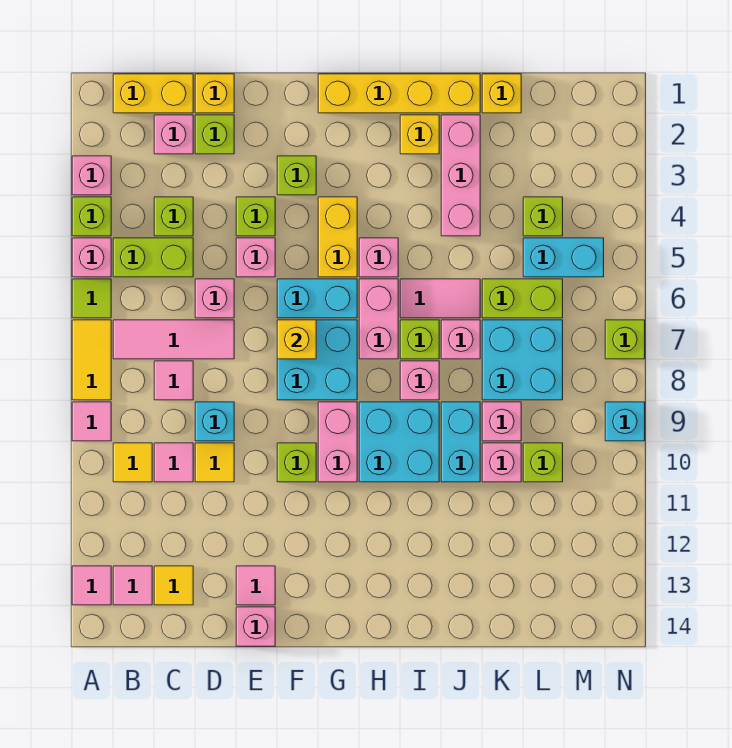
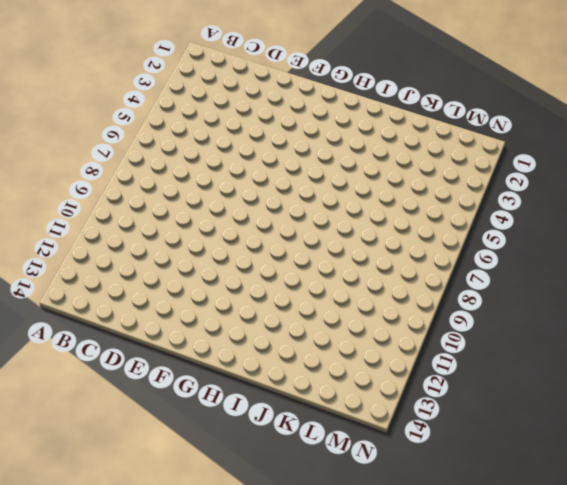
none -> pink brick A3 level 1
none -> lime brick A4 level 1
none -> pink brick A5 level 1
none -> lime tile A6 level 1

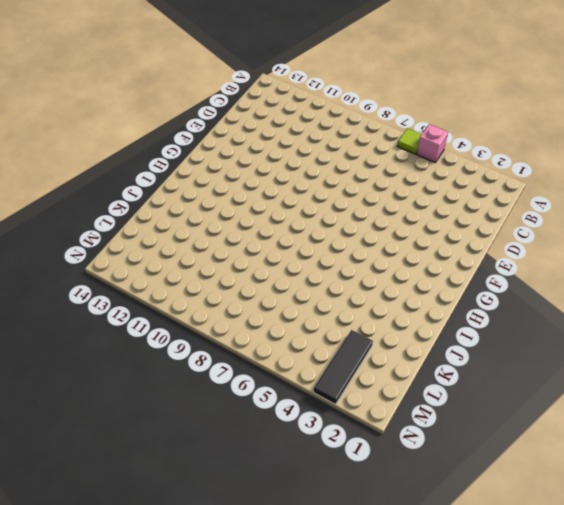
black tile L3:N3 level 1 -> none
none -> pink brick A3 level 1
none -> lime brick A4 level 1
none -> yellow tile A7:A8 level 1
none -> pink tile A9 level 1

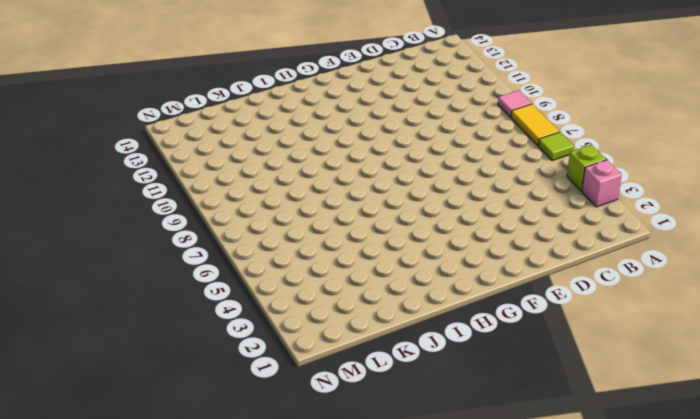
none -> pink brick A5 level 1
none -> pink tile A13 level 1
none -> yellow brick B1:C1 level 1
none -> lime brick B5:C5 level 1

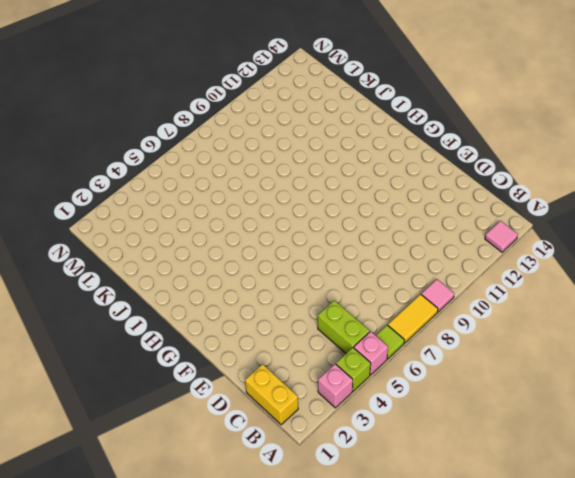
none -> pink tile B7:D7 level 1
none -> yellow tile B10 level 1
none -> pink tile B13 level 1
none -> pink brick C2 level 1

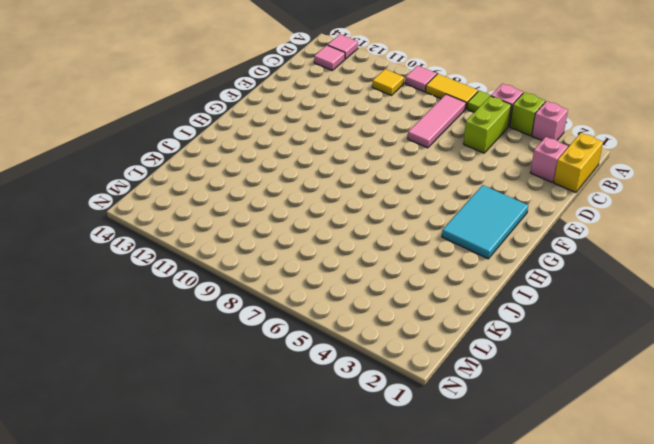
cyan tile F2:H3 level 1 -> lime brick F3 level 1
none -> lime brick C4 level 1
none -> pink tile C8 level 1
none -> pink tile C10 level 1
none -> yellow tile C13 level 1

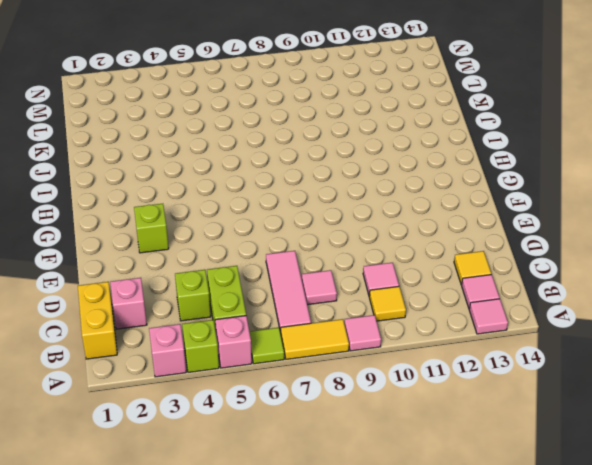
none -> yellow brick D1 level 1
none -> lime brick D2 level 1
none -> pink brick D6 level 1
none -> cyan brick D9 level 1

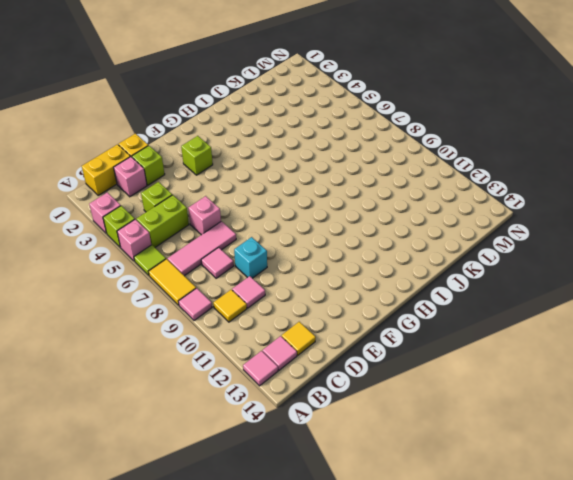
none -> yellow tile D10 level 1
none -> lime brick E4 level 1
none -> pink brick E5 level 1
none -> pink tile E13 level 1

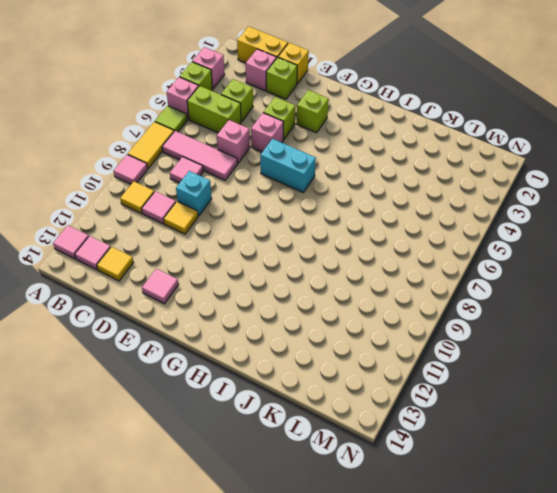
none -> pink brick E14 level 1
none -> cyan brick F7:G8 level 1
none -> lime brick F10 level 1
none -> yellow brick G1:J1 level 1

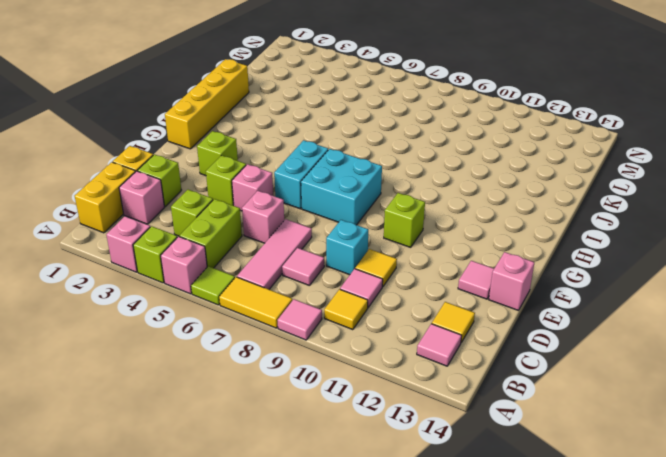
none -> pink tile A13 level 1
none -> yellow brick G4:G5 level 1
none -> pink brick G9:G10 level 1
none -> pink brick H5 level 1

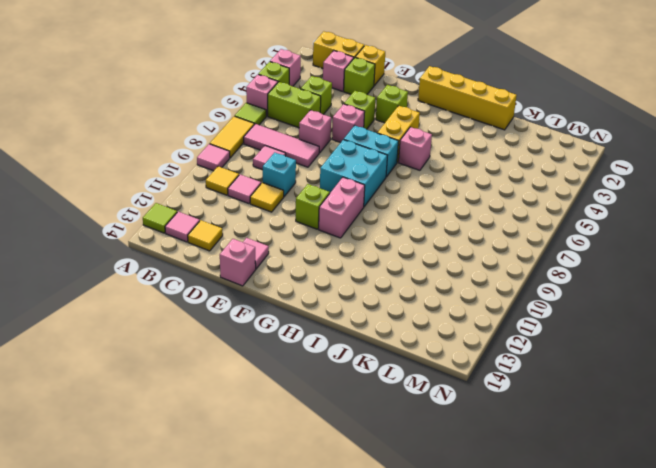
lime tile A13 level 1 -> pink tile A13 level 1
none -> pink brick H6:H7 level 1
none -> cyan brick H9:I10 level 1
none -> yellow brick I2 level 1
none -> pink tile I6:J6 level 1

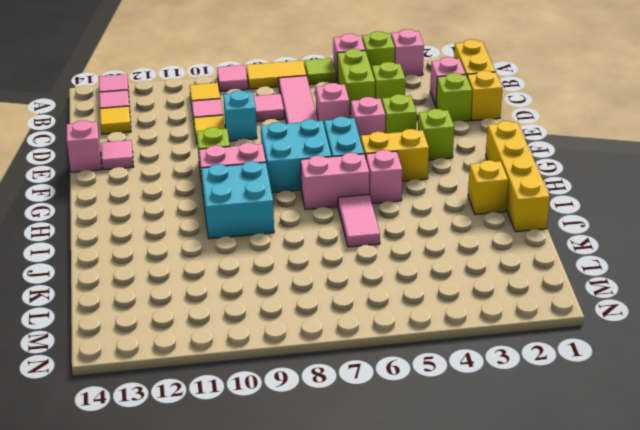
none -> lime brick I7 level 1
none -> pink brick I8 level 1
none -> pink brick J2:J4 level 1
none -> pink brick J7 level 1

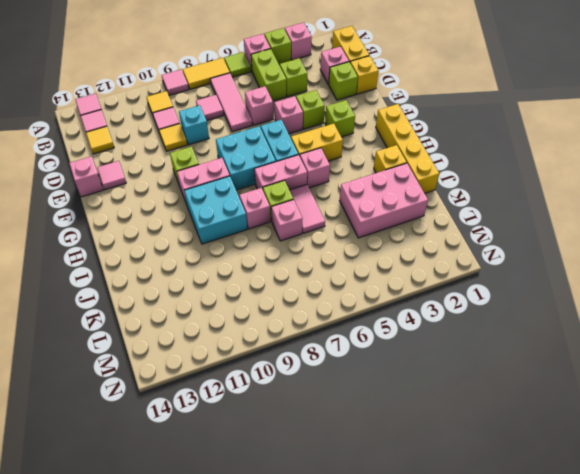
pink brick J2:K4 level 1 -> pink brick J2:J4 level 1
none -> cyan brick J9:J10 level 1
none -> yellow brick K1 level 1
none -> lime brick K6:L6 level 1
none -> cyan brick K7:L8 level 1

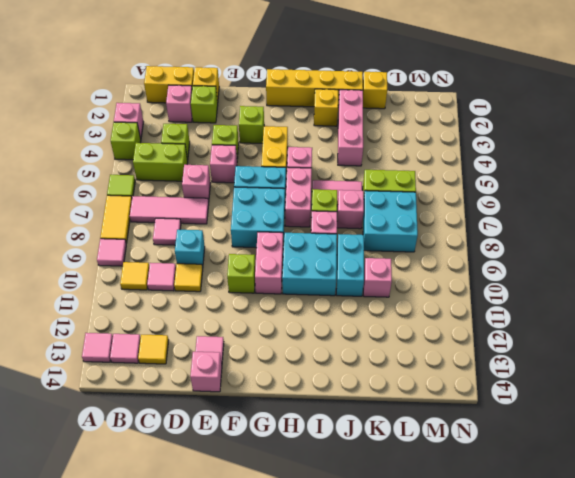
none -> pink brick A5 level 1
none -> pink brick K9 level 1
none -> lime brick L4 level 1
none -> cyan brick L5:M5 level 1

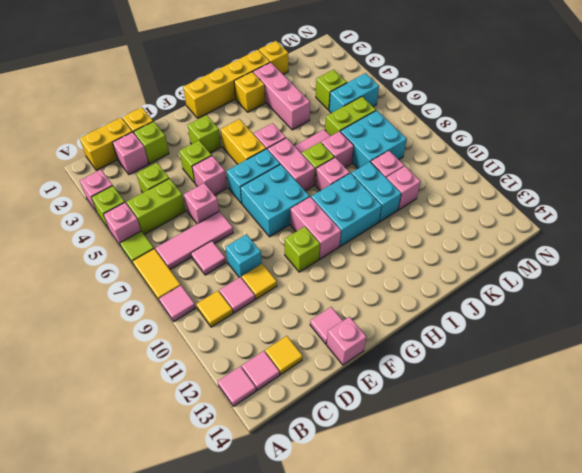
none -> lime brick L10 level 1
none -> lime brick N7 level 1
none -> cyan brick N9 level 1
none -> yellow brick F7 level 2

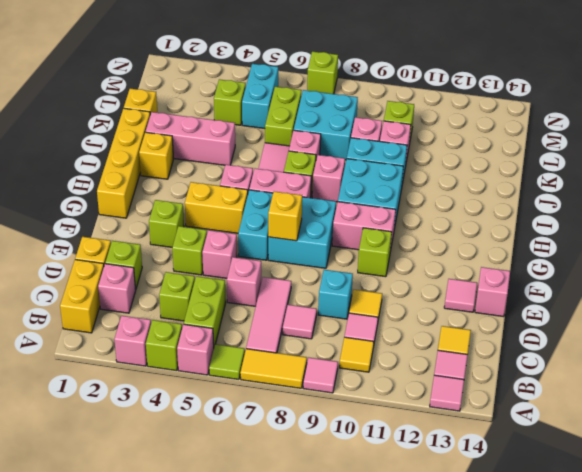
none -> cyan brick N9 level 1

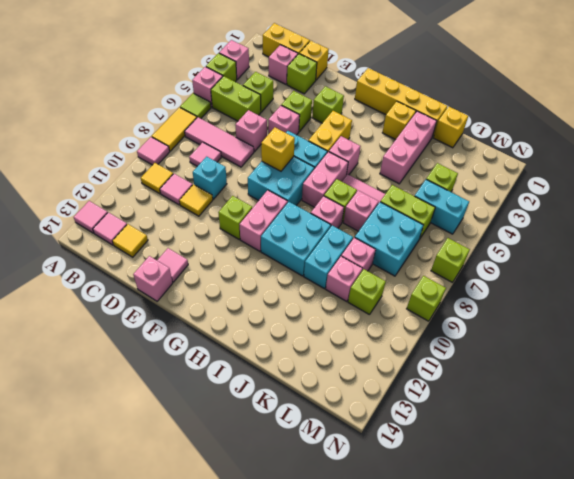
lime brick N9 level 1 -> cyan brick N9 level 1

